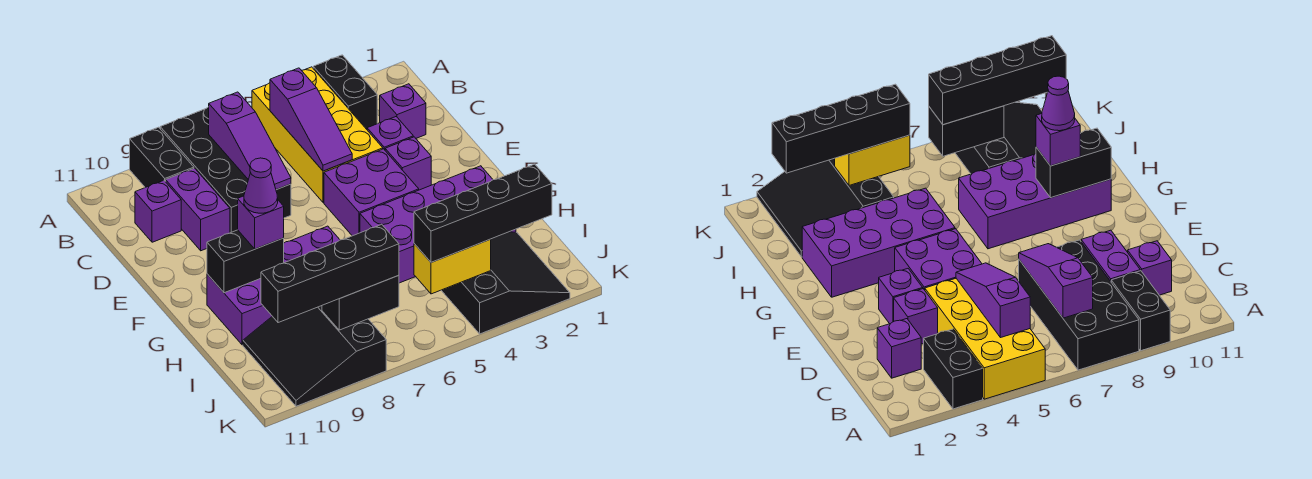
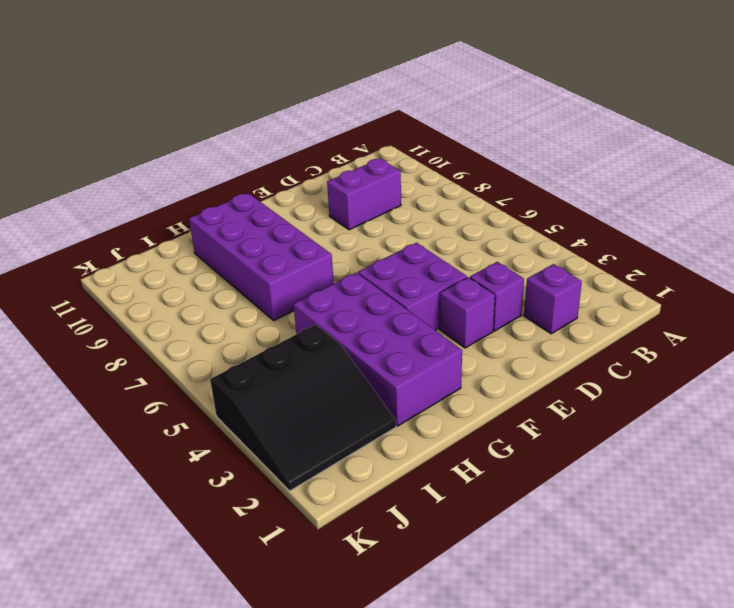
none -> black brick A3:B3 level 1
none -> yellow brick A4:D5 level 1
none -> black brick A7:D8 level 1

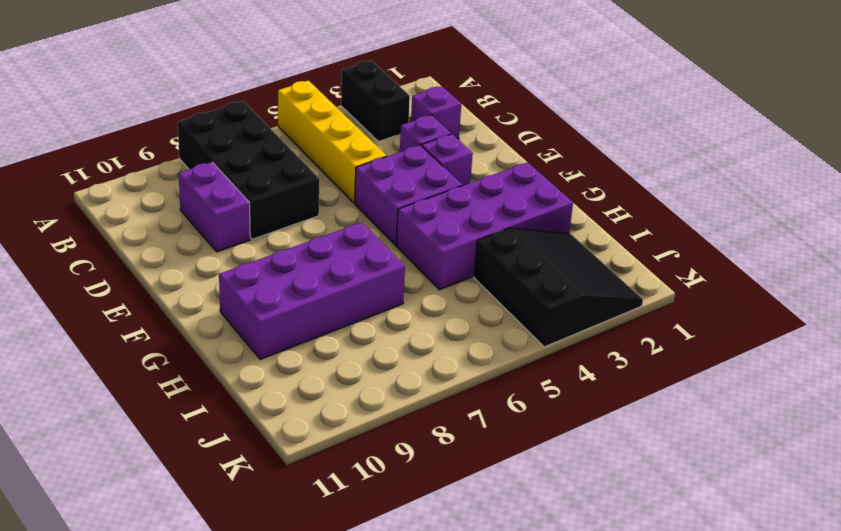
yellow brick A5:D5 level 1 -> yellow brick A4:D5 level 1
none -> black brick A9:B9 level 1
none -> purple brick C10 level 1
none -> black slope I8:K10 level 1 top 8

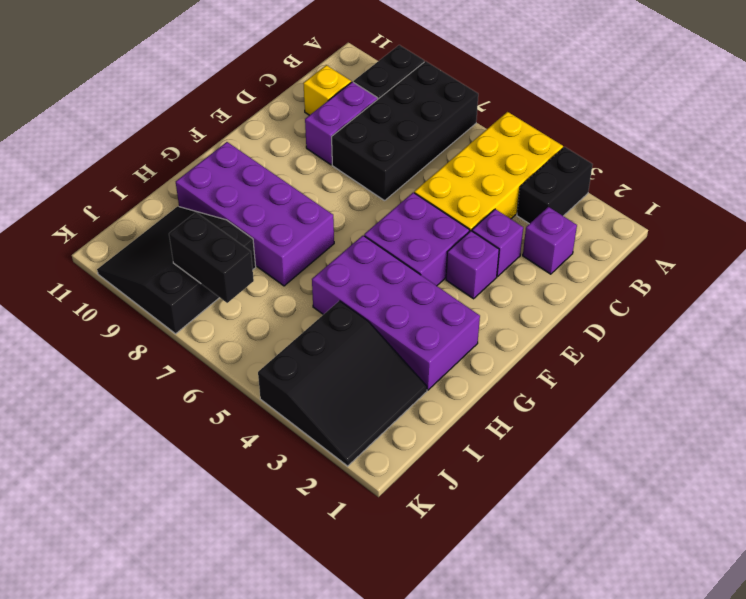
yellow brick C10 level 1 -> purple brick C10 level 1
none -> purple slope B5:D5 level 2 top B
none -> purple slope B7:D7 level 2 top B
none -> black brick G9:G10 level 2

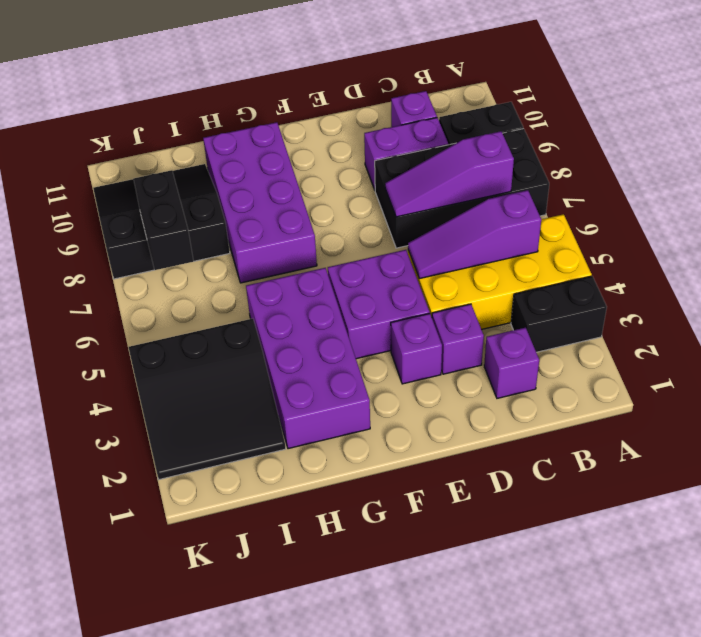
none -> black brick G9:G10 level 2
none -> yellow brick J4:J5 level 2
none -> purple brick G9 level 3

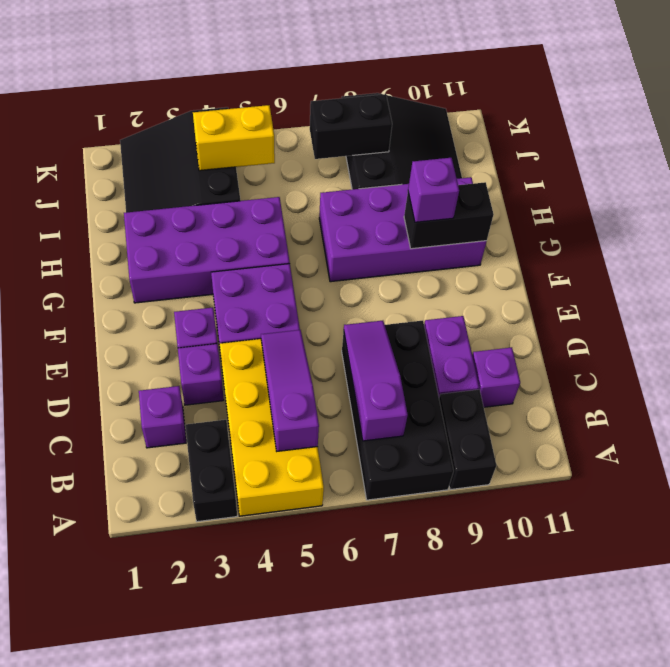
none -> black brick J2:J5 level 3
none -> black brick J7:J10 level 3
none -> purple cone G9 level 4

